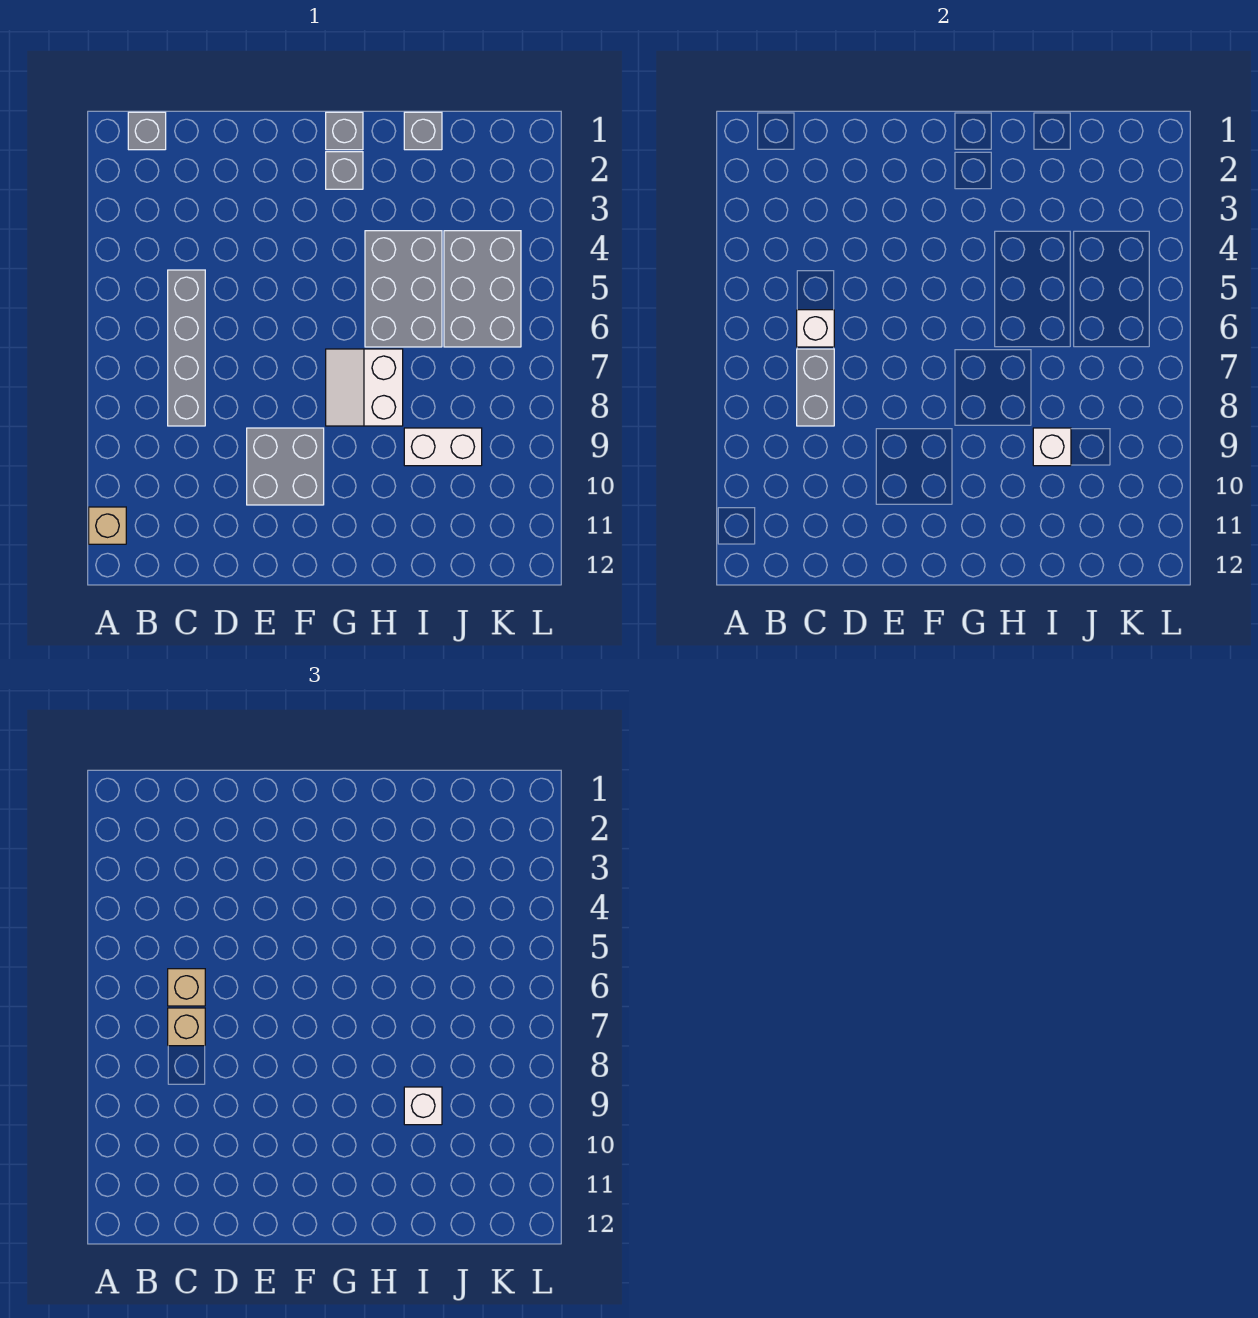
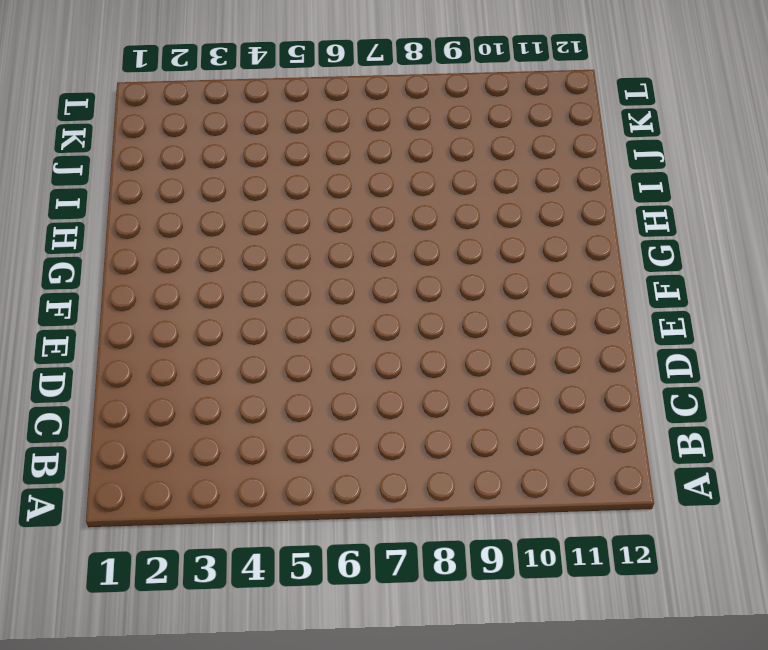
none -> tan brick A11 level 1
none -> grey brick B1 level 1
none -> grey brick C5:C8 level 1

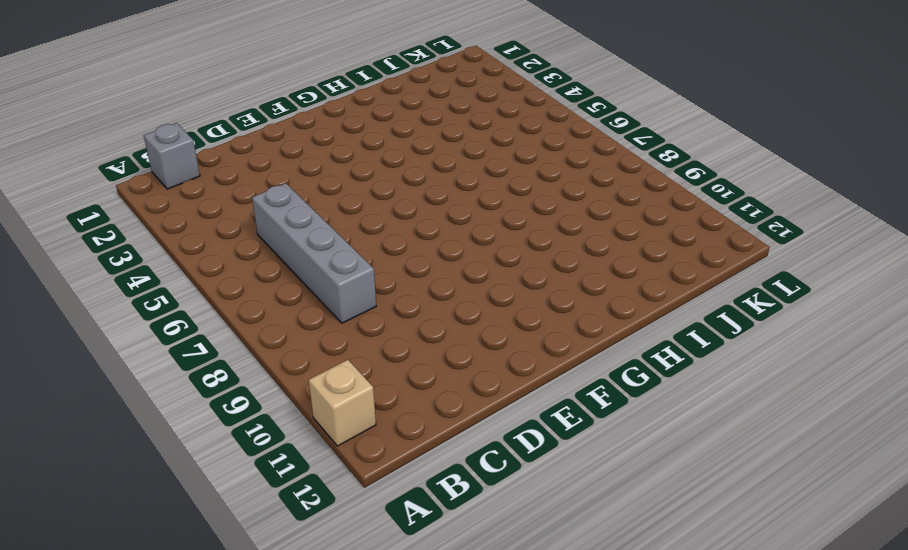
none -> grey brick E9:F10 level 1
none -> grey brick G1 level 1
none -> grey brick G2 level 1

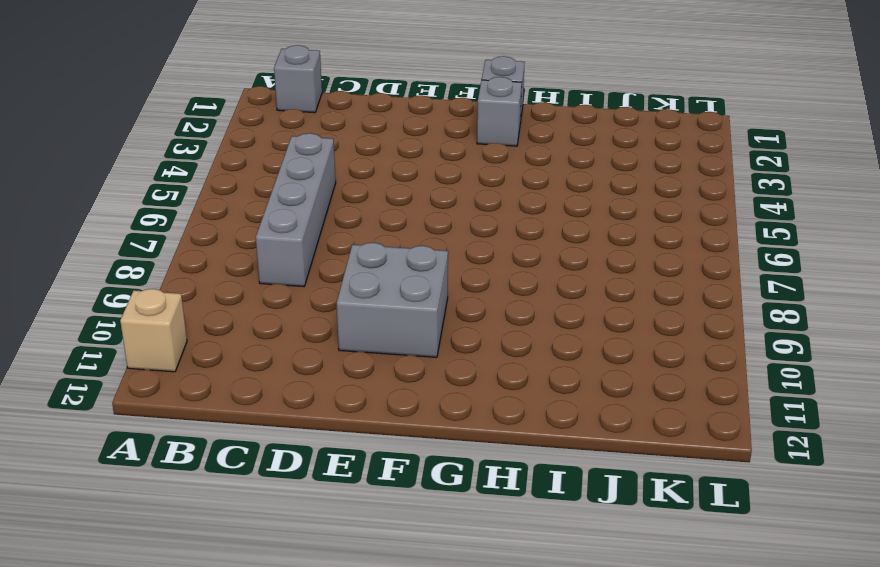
none -> white slope G7:H8 level 1 top H
none -> grey brick H4:I6 level 1
none -> grey brick I1 level 1

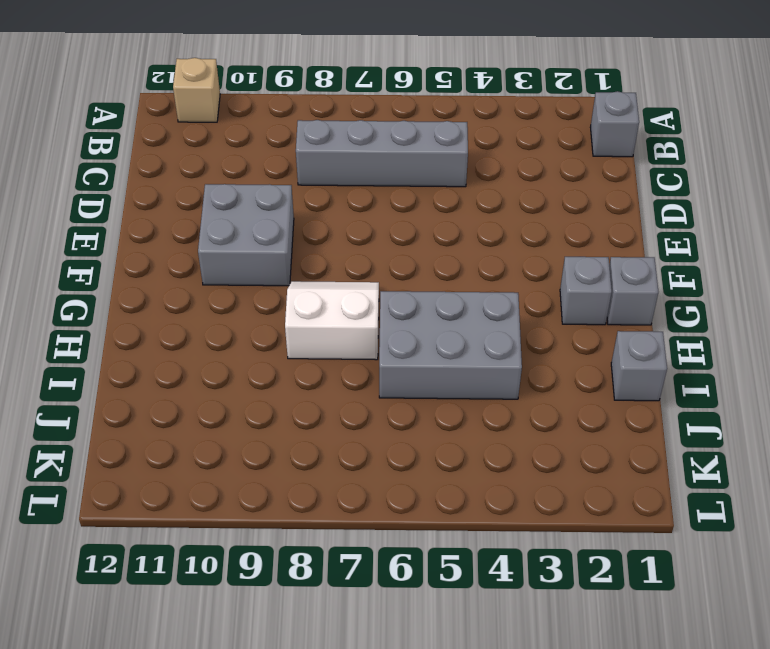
none -> white brick I9:J9 level 1
none -> grey brick J4:K6 level 1
none -> white brick C6 level 2

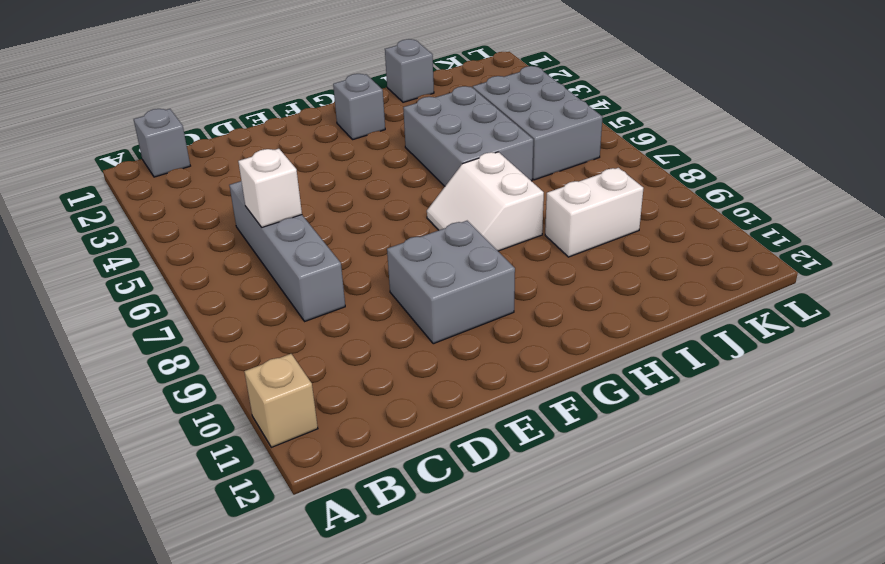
none -> grey brick G1 level 1
none -> grey brick C7:C8 level 2
none -> white brick I9 level 2

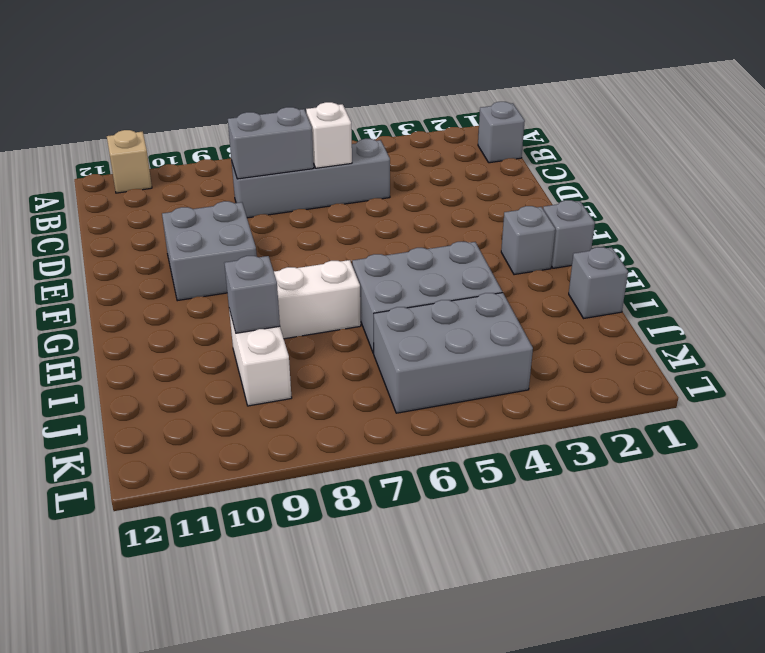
grey brick I9 level 2 -> white brick I9 level 2
none -> tan brick C6 level 3
none -> tan brick C7 level 3
none -> white brick I9 level 3

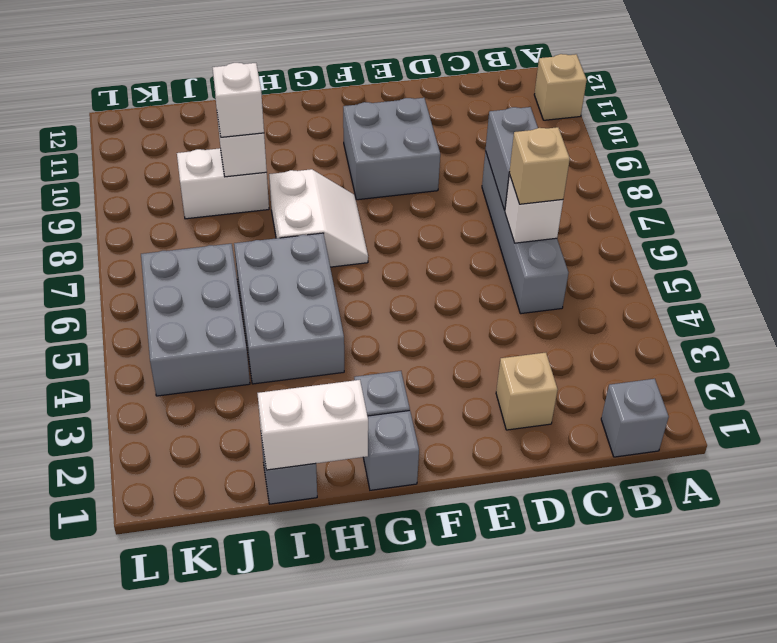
tan brick D2 level 1 -> tan brick C7 level 3
white brick H1:I1 level 2 -> none

